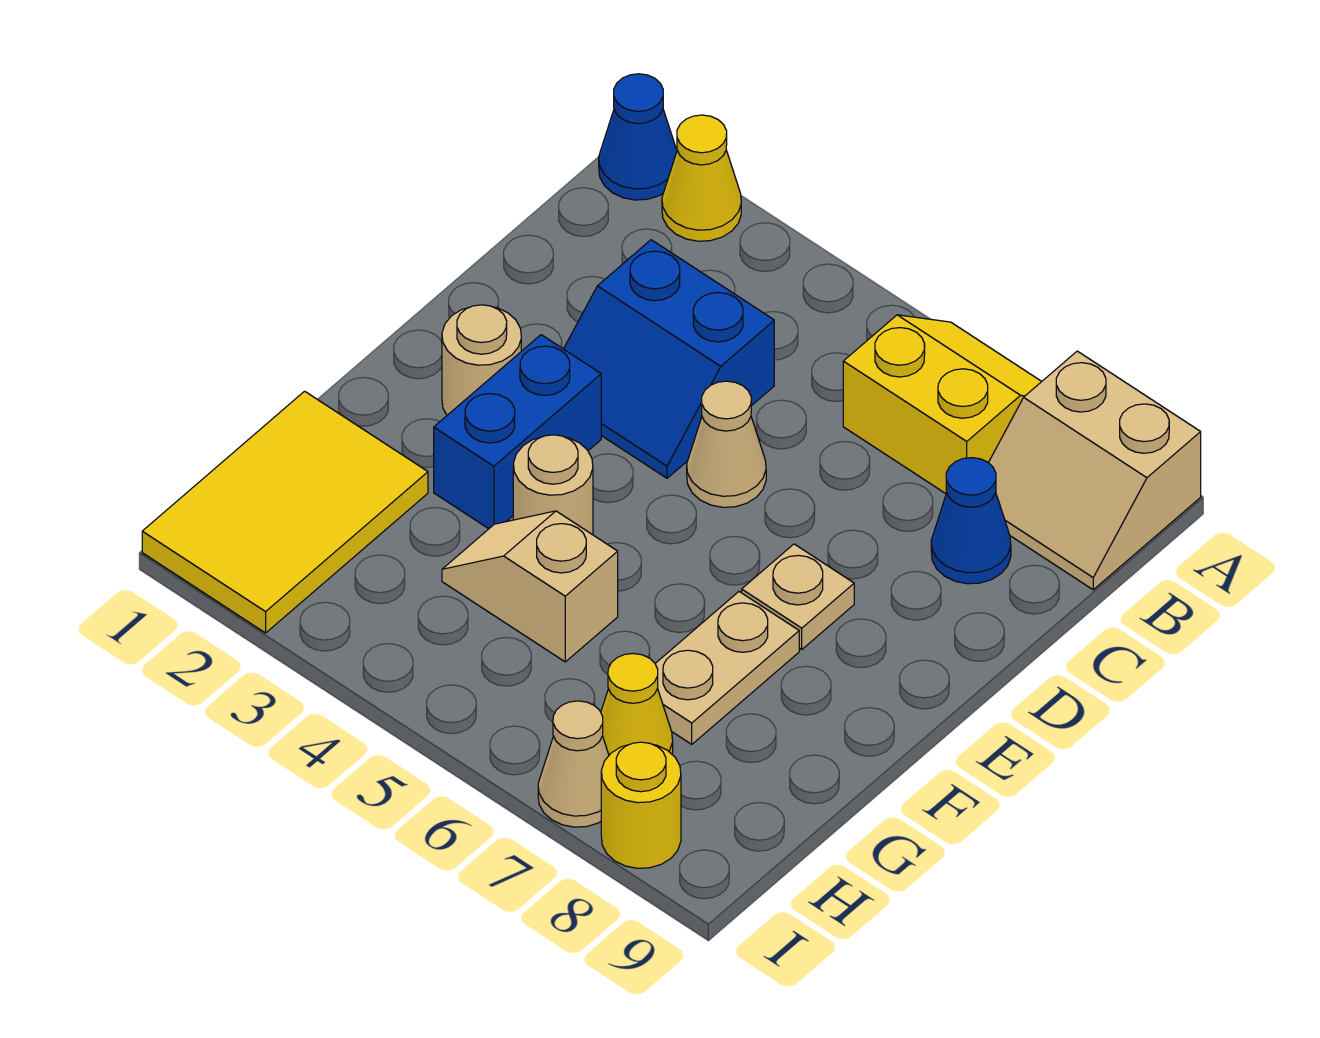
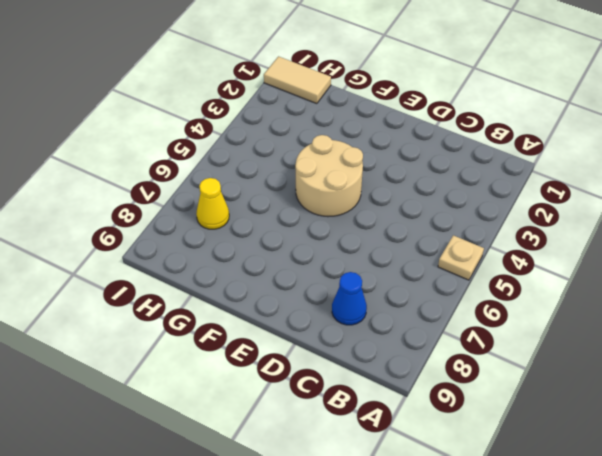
tan plate A5 level 1 -> tan plate E7 level 1
tan round brick E4:F5 level 1 -> tan round brick F4 level 1
tan tile H1:I1 level 1 -> yellow tile G1:I2 level 1
none -> blue cone A1 level 1
none -> yellow cone A2 level 1
none -> yellow slope A6:B7 level 1 top B

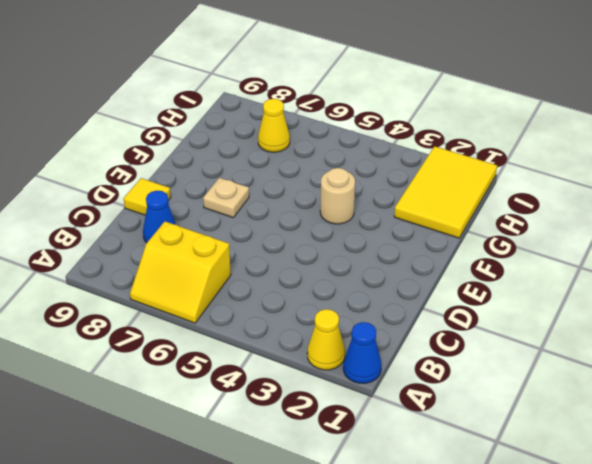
yellow tile D9 level 1 -> none
none -> tan slope A8:B9 level 1 top A
none -> blue slope C3:D4 level 1 top C
none -> tan cone D5 level 1

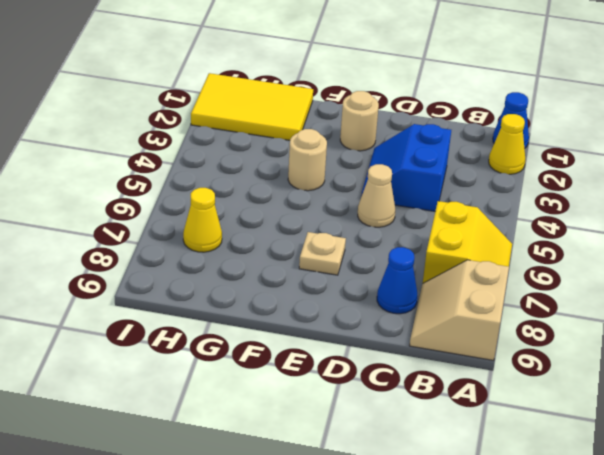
none -> blue brick E3:F3 level 1
none -> tan plate F7:G7 level 1
none -> tan slope G4:G5 level 1 top 5

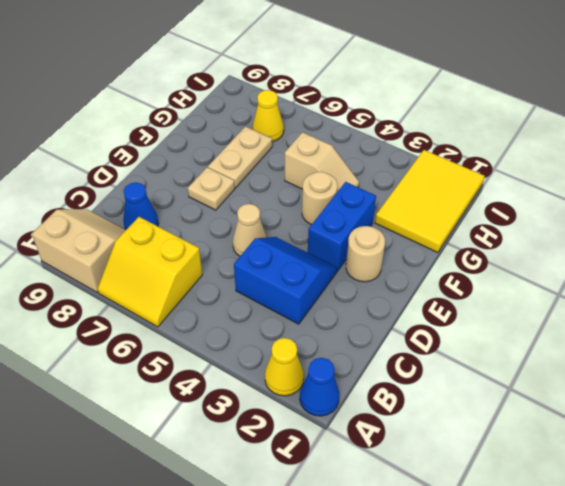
none -> tan cone I7 level 1
none -> yellow round brick I8 level 1

